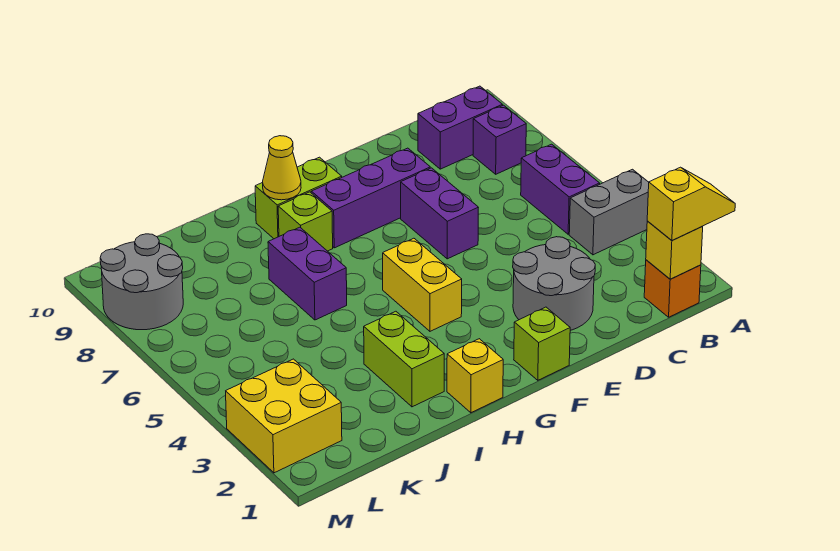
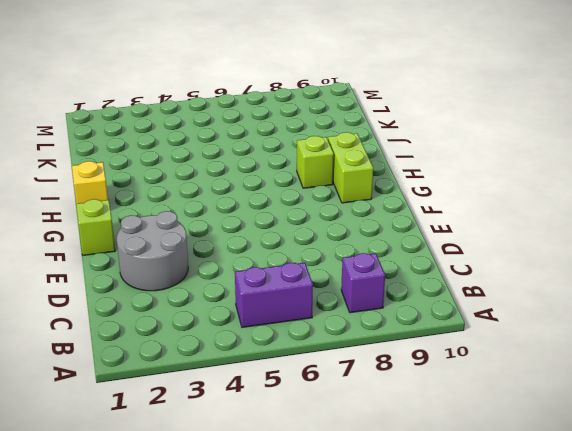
none -> grey brick A4:B4 level 1
none -> orange brick B1 level 1
none -> purple brick B9:C9 level 1

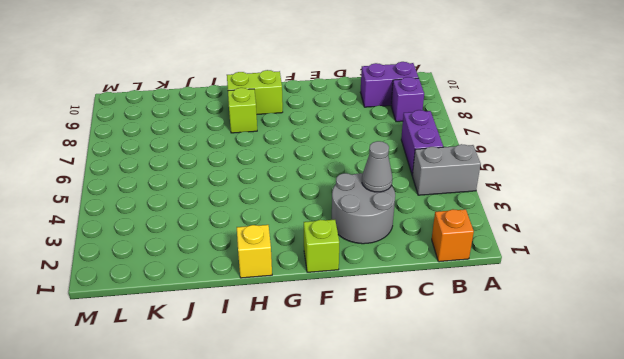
grey cone D3 level 2 -> none
none -> purple brick E6:E7 level 1
none -> purple brick E8:G8 level 1
none -> yellow brick G4:G5 level 1

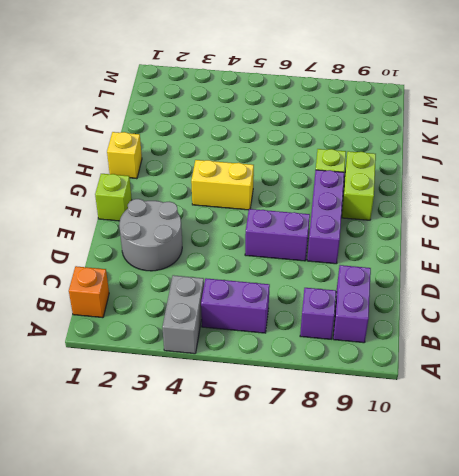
none -> lime brick I2:I3 level 1
none -> purple brick I6:I7 level 1
none -> yellow brick L2:M3 level 1

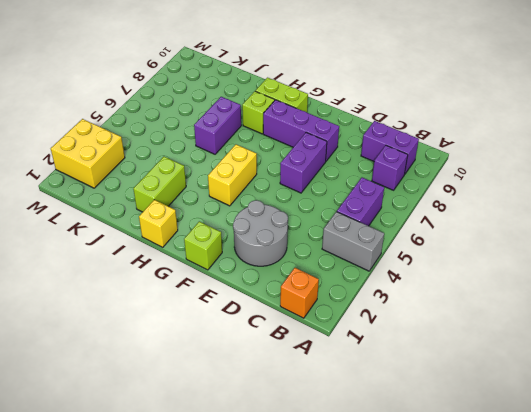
none -> grey round brick L8:M9 level 1
none -> yellow brick B1 level 2
none -> yellow cone H9 level 2

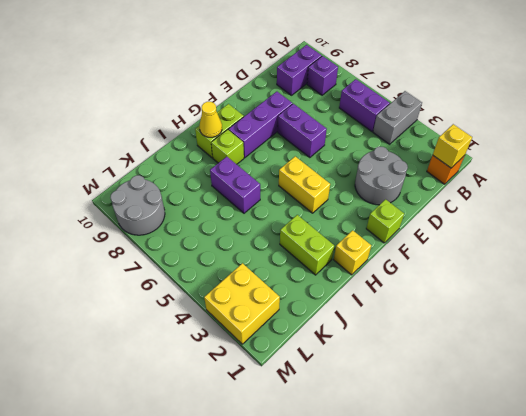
none -> yellow slope A1:B1 level 3 top B

